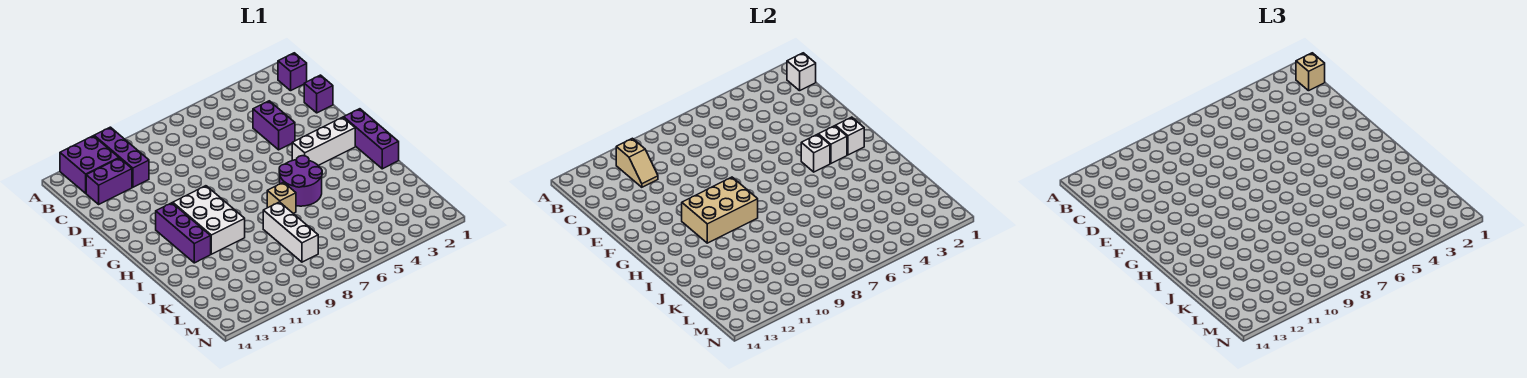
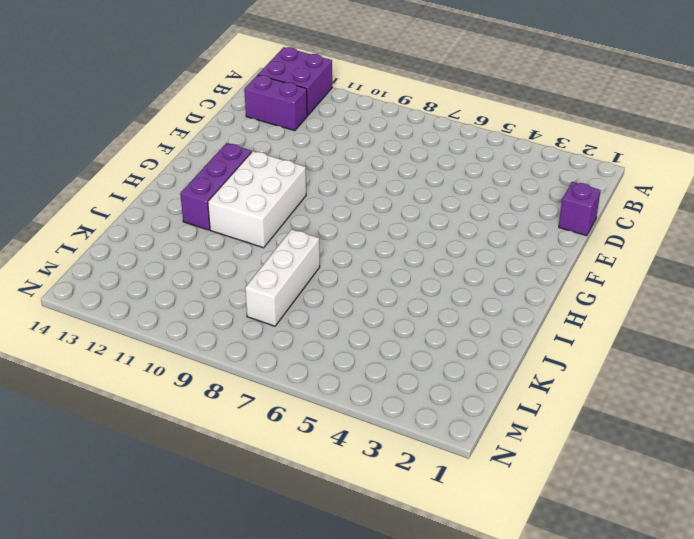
none -> purple brick A11:C11 level 1
none -> purple brick B1 level 1
none -> purple brick D4:E4 level 1

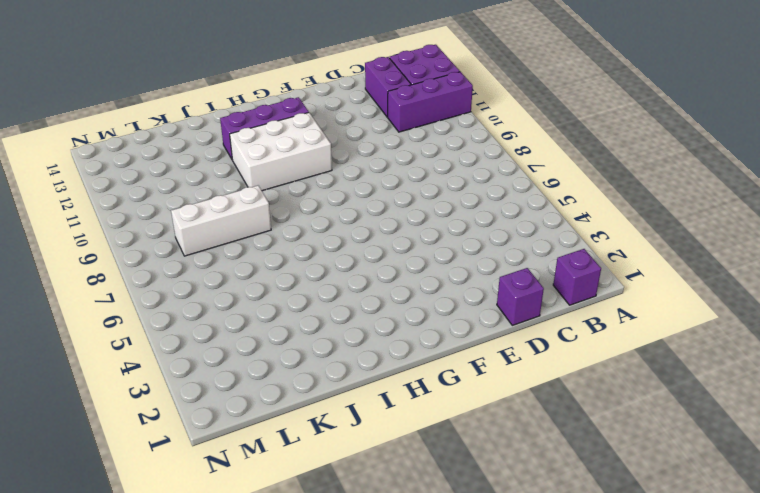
none -> purple brick D4:E4 level 1
none -> purple brick G1:I1 level 1
none -> white brick G2:G4 level 1

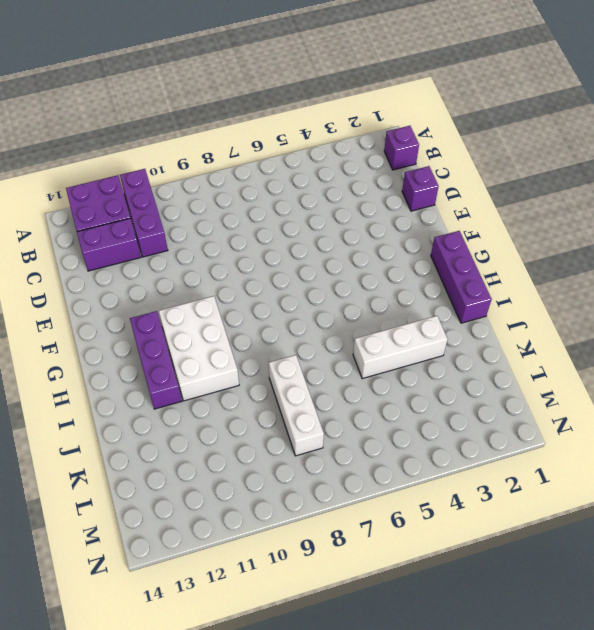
white brick J3:J5 level 1 -> white brick G2:G4 level 1
none -> purple brick D4:E4 level 1
none -> purple round brick H5:I6 level 1
none -> tan brick I7 level 1

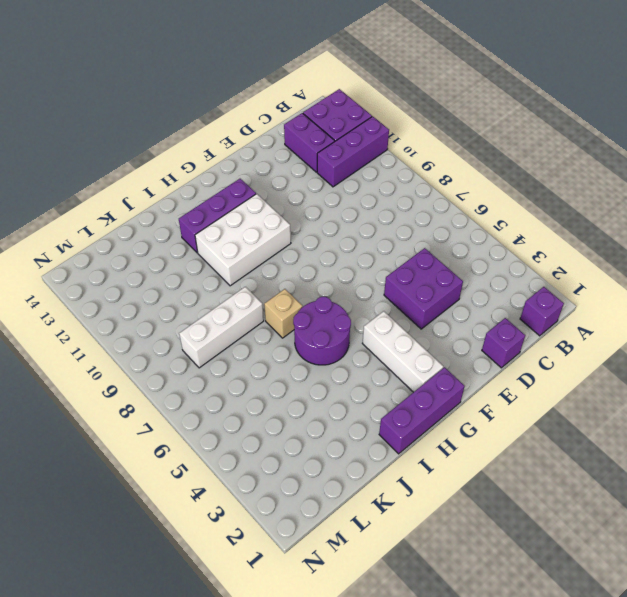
purple brick D4:E5 level 1 -> purple brick D4:E4 level 1
none -> white brick B1 level 2
none -> tan slope B11:C11 level 2 top B
none -> white brick G2 level 2

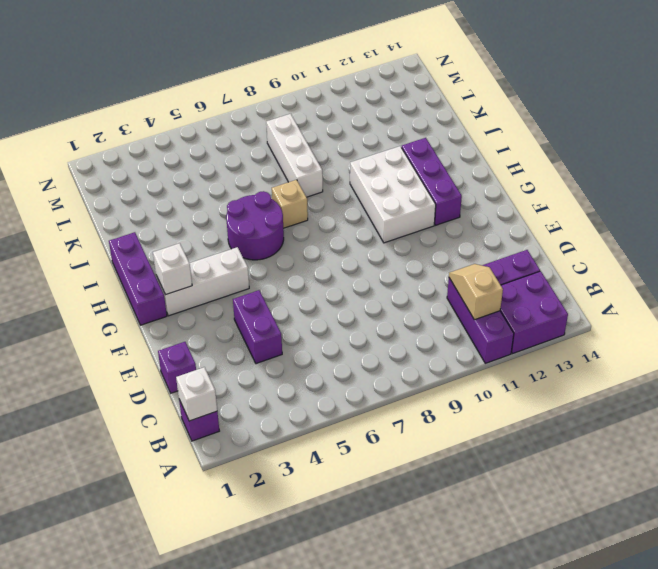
none -> white brick G3 level 2
none -> white brick G4 level 2
none -> tan brick G9:H11 level 2

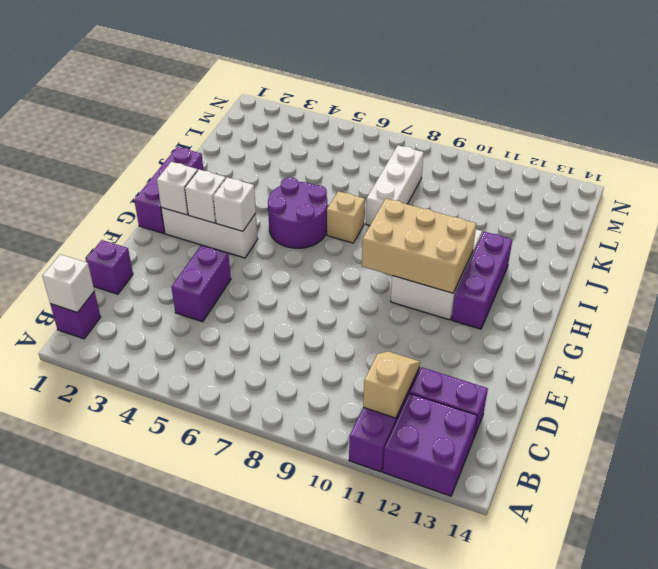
none -> tan brick B1 level 3

